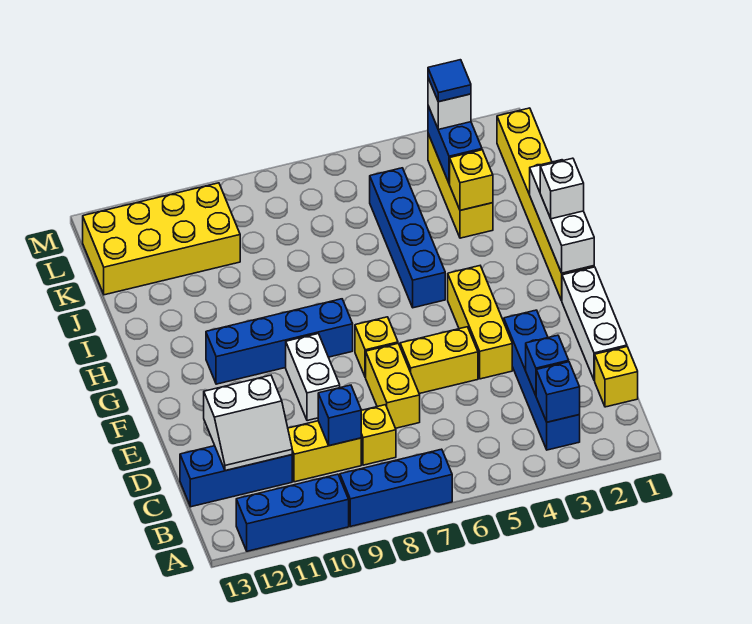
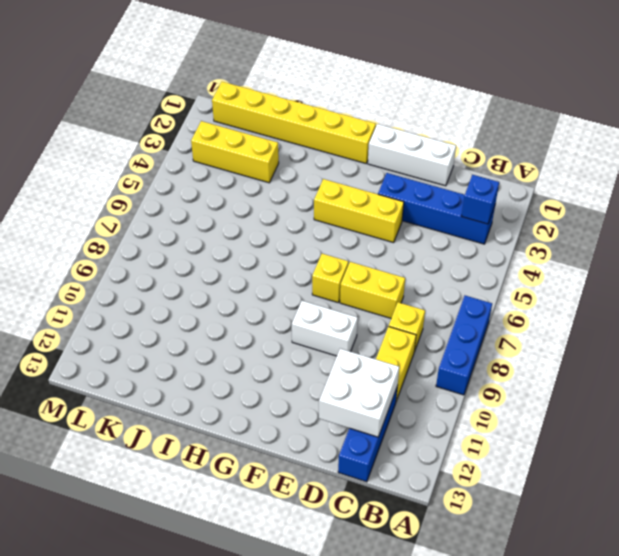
white brick C11:D12 level 2 -> white slope C11:D12 level 2 top D
none -> blue brick A10:A12 level 1
none -> yellow brick C1 level 1
none -> yellow brick E5:E6 level 1

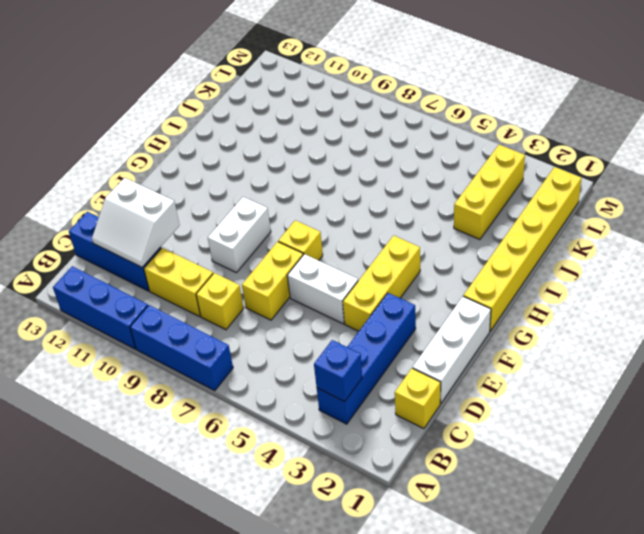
white brick E5:E6 level 1 -> yellow brick E5:E6 level 1
none -> blue brick G8:G11 level 1
none -> blue brick H5:K5 level 1
none -> yellow brick K10:L13 level 1

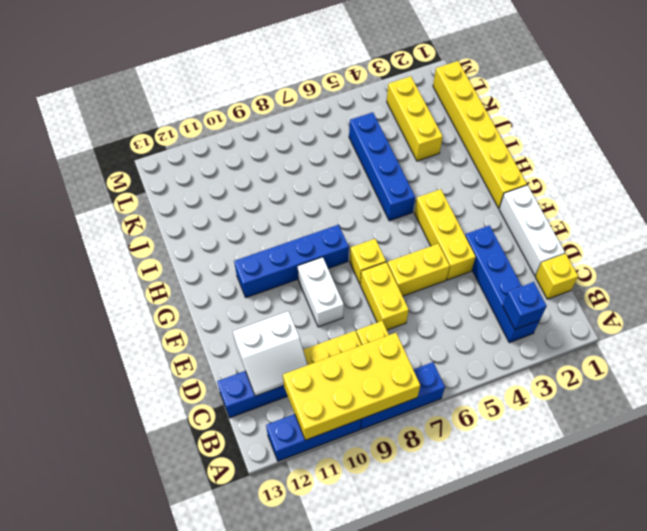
yellow brick A8:B11 level 2 -> yellow brick K10:L13 level 1
none -> blue brick C3 level 2
none -> blue brick C9 level 2
none -> white brick G1:I1 level 2

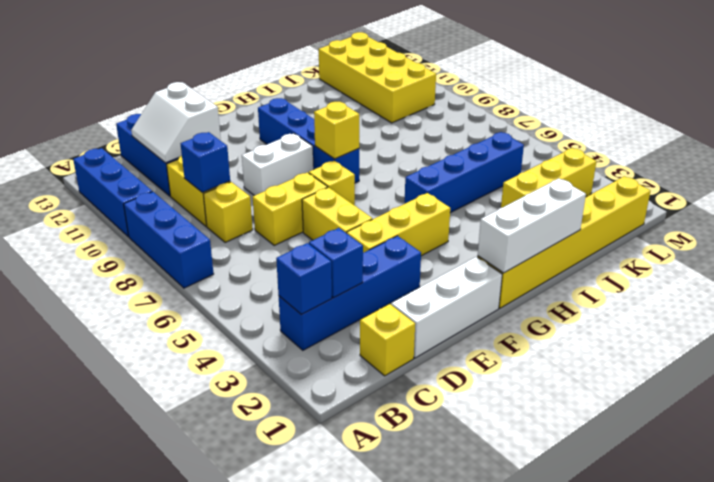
yellow brick G8 level 2 -> yellow brick J3 level 2
none -> blue brick K3:L3 level 2
none -> white brick H1 level 3
none -> white brick L3 level 3

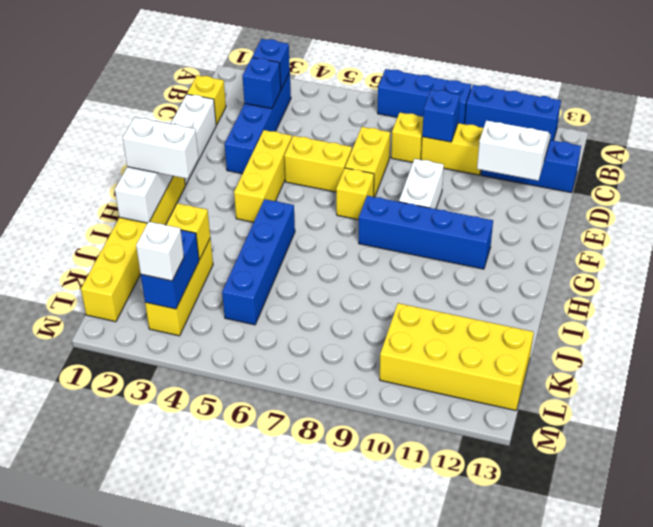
white brick H1:H2 level 3 -> white brick H1 level 3
none -> blue tile L3 level 4

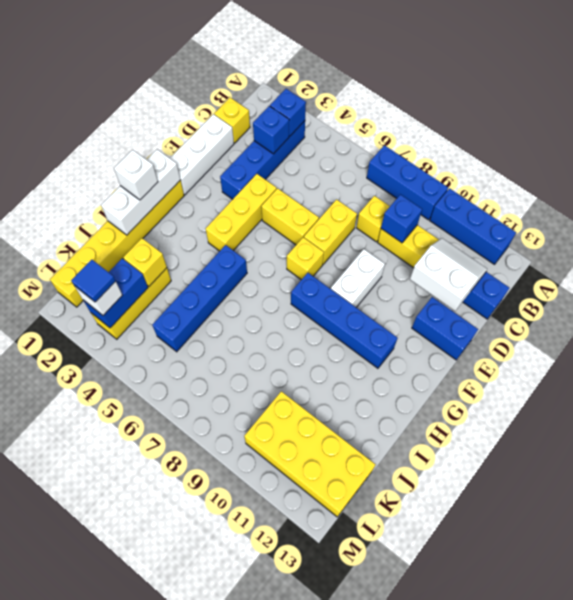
blue brick E12:E13 level 1 -> none

